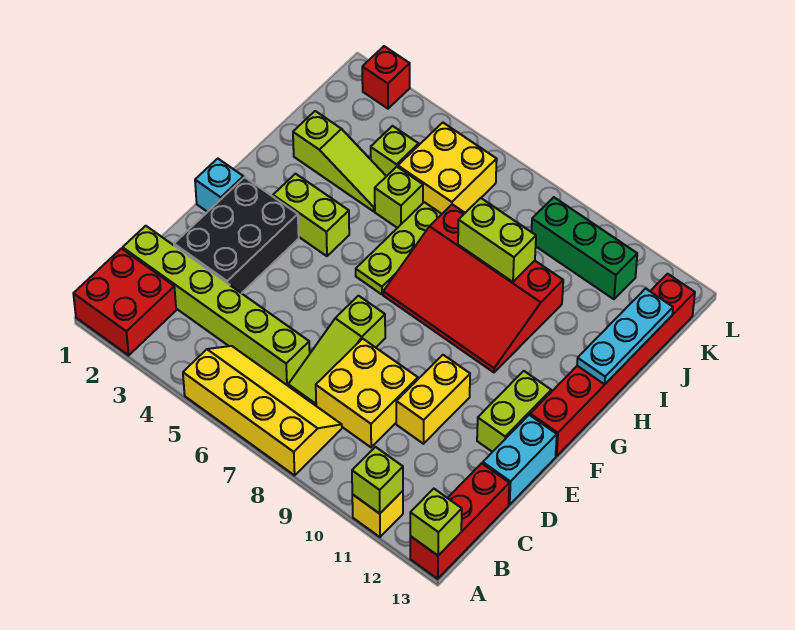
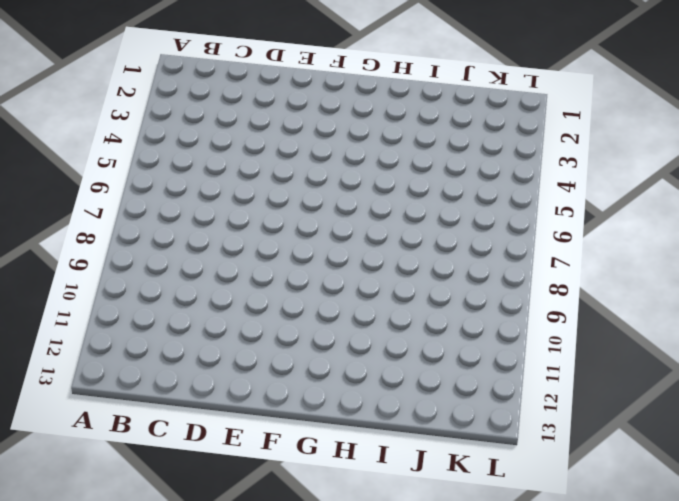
none -> red brick A1:B2 level 1
none -> yellow slope A5:B8 level 1 top A
none -> yellow brick A11 level 1

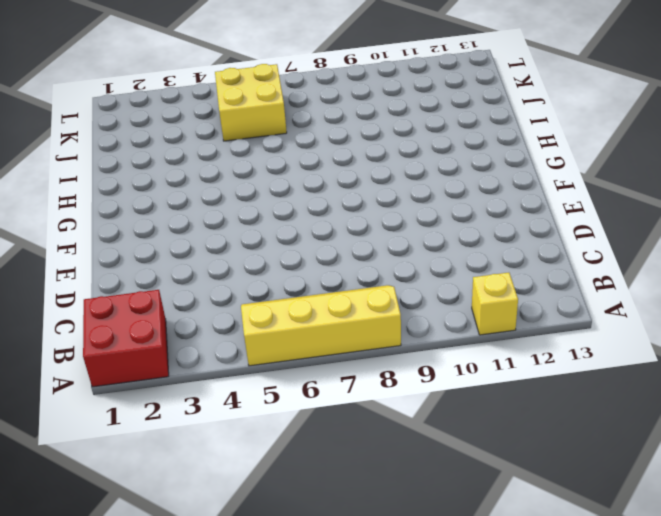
none -> red brick A13:C13 level 1
none -> lime brick C1:C6 level 1
none -> lime slope C7:E7 level 1 top E

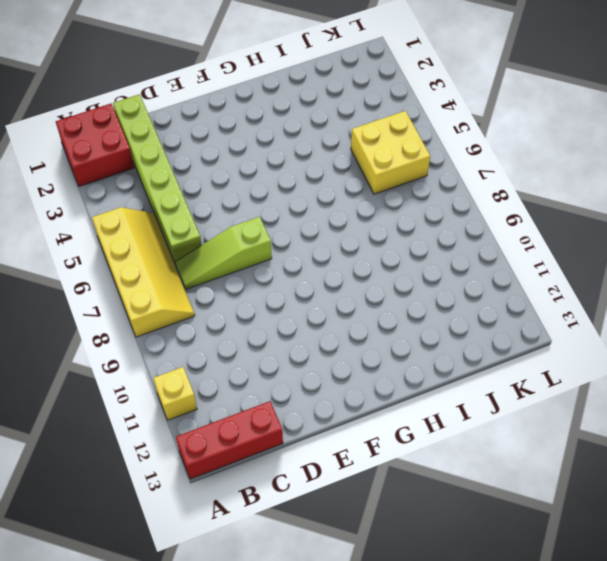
none -> yellow brick C8:D9 level 1
none -> black brick D2:F3 level 1
none -> yellow brick D10:E10 level 1

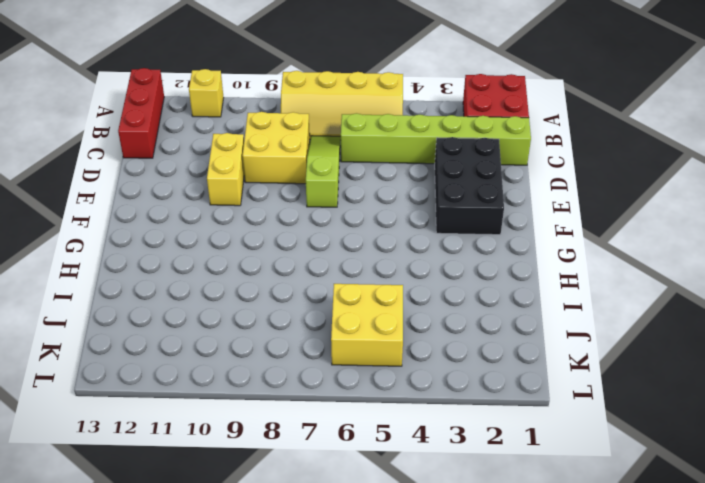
none -> cyan brick D13:E13 level 1
none -> lime brick E12:F12 level 1
none -> cyan brick F1 level 1

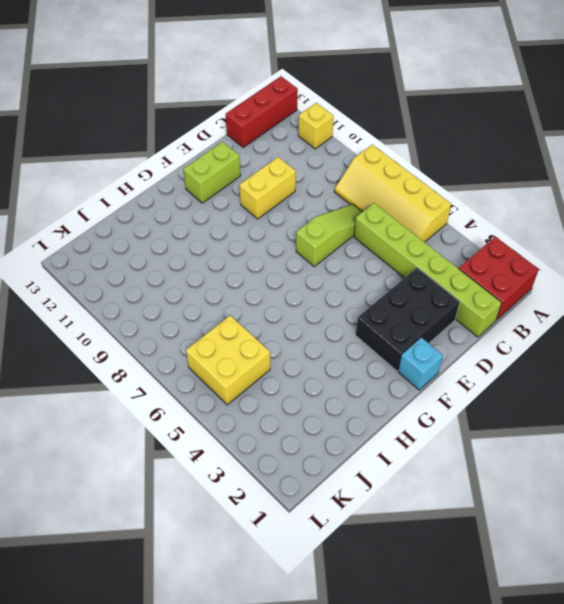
none -> yellow brick C8:D9 level 1
none -> cyan brick D13:E13 level 1
none -> red brick F13:K13 level 1

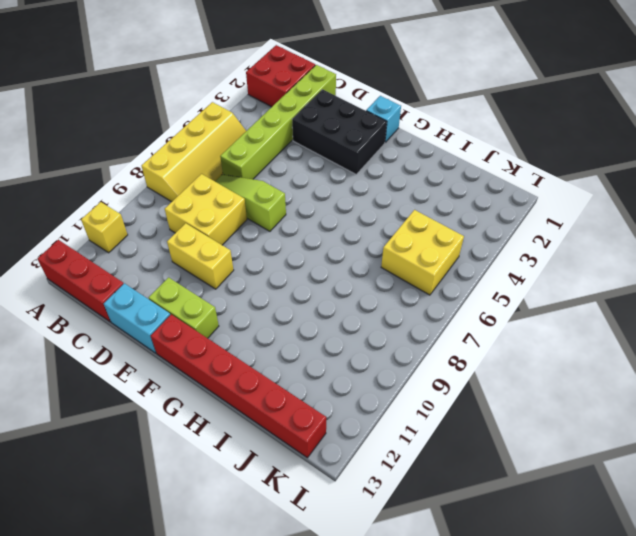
none -> lime brick G3:G4 level 1
none -> lime plate G6:I6 level 1
none -> red slope G7:I10 level 1 top I

